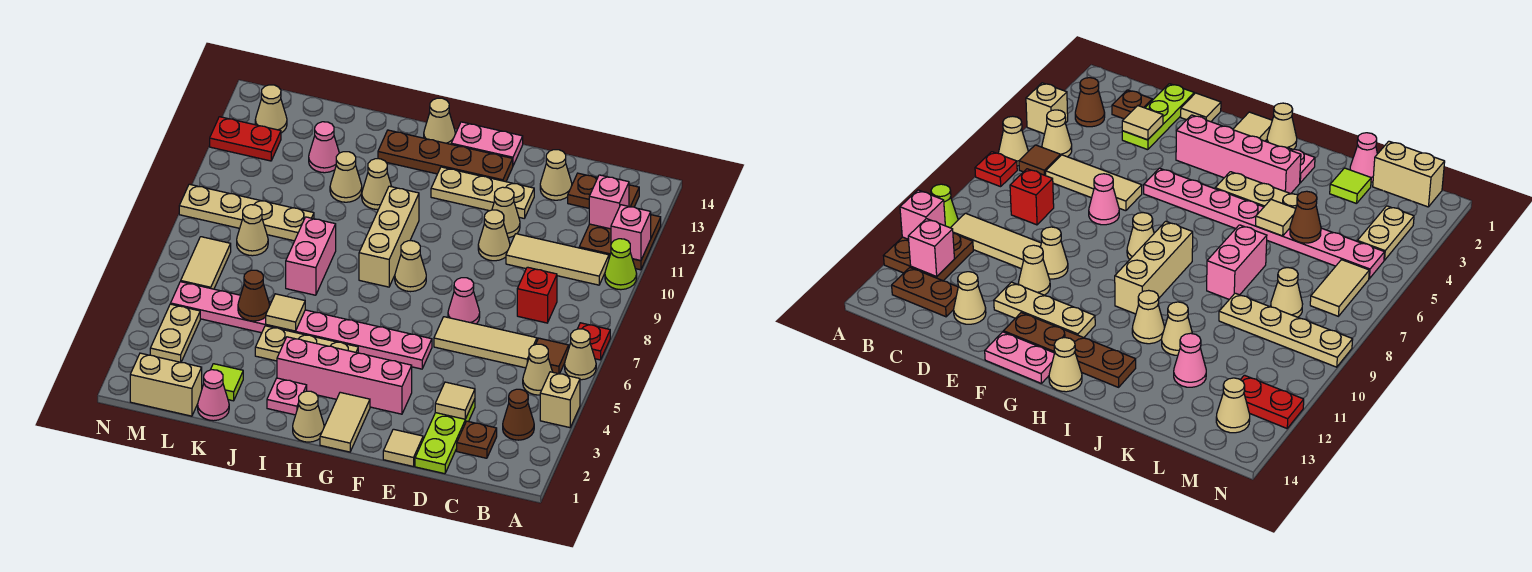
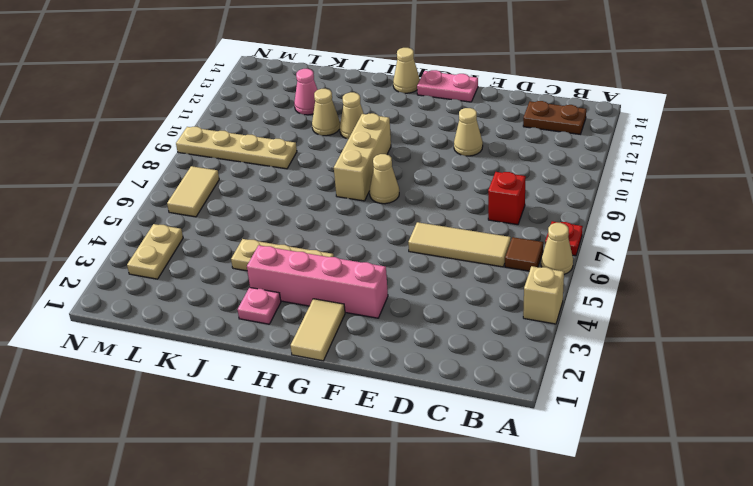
none -> lime cone A10 level 1
none -> brown plate A11:B12 level 1
none -> brown cone B3 level 1
none -> tan cone B5 level 1

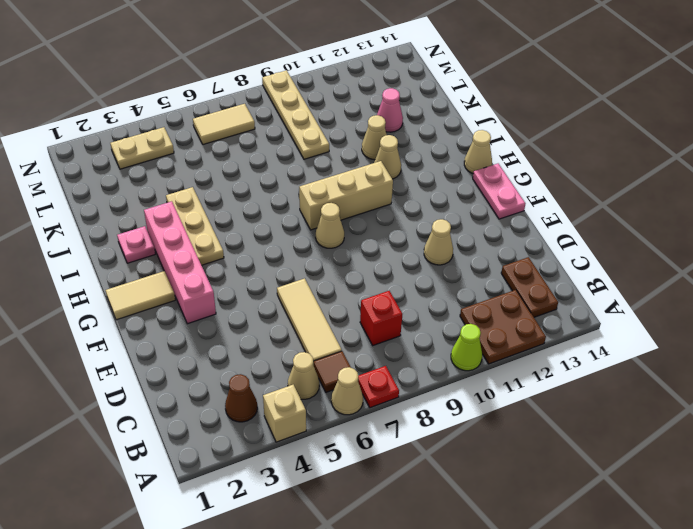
none -> tan tile B10:D10 level 1
none -> brown plate C2 level 1
none -> lime plate D1:D3 level 1
none -> tan cone D13 level 1

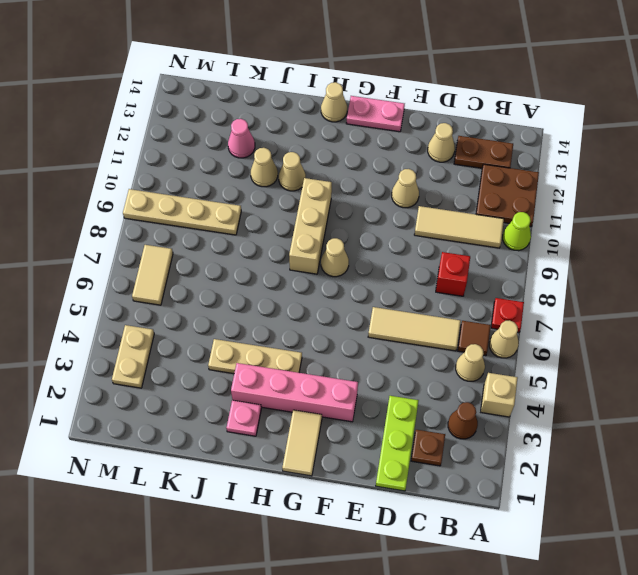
none -> tan tile E1 level 1
none -> pink cone E7 level 1
none -> tan cone E10 level 1
none -> tan plate E12:G12 level 1

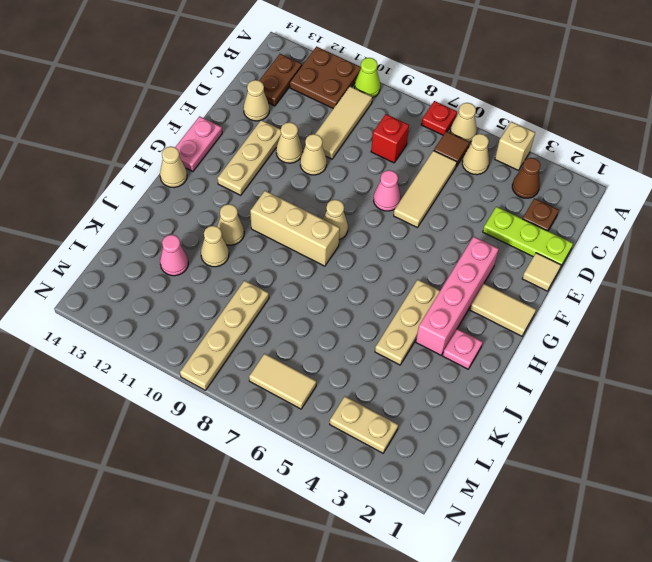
none -> pink plate F5:M5 level 1
none -> brown plate F13:I13 level 1
none -> tan cone H1 level 1
none -> pink brick J7:J8 level 1

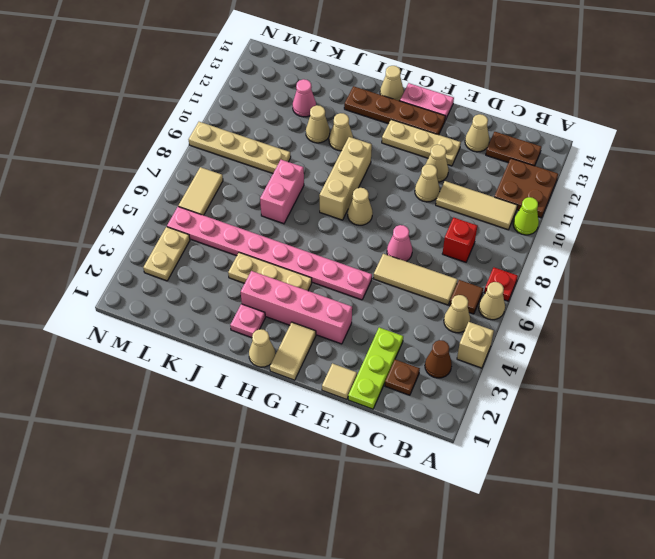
none -> pink cone K1 level 1
none -> lime tile K2 level 1
none -> tan brick L1:M1 level 1
none -> tan cone L8 level 1

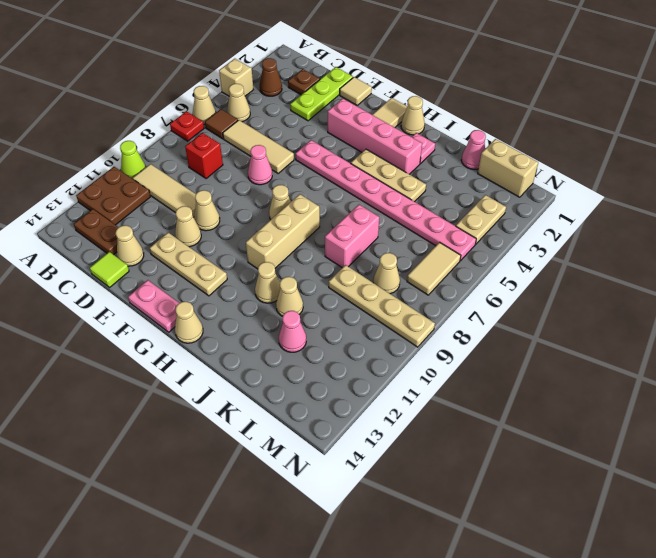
lime tile D14 level 1 -> lime tile K2 level 1
none -> brown plate F13:I13 level 1
none -> red plate M12:N12 level 1
none -> tan cone M13 level 1
none -> pink brick A11 level 2

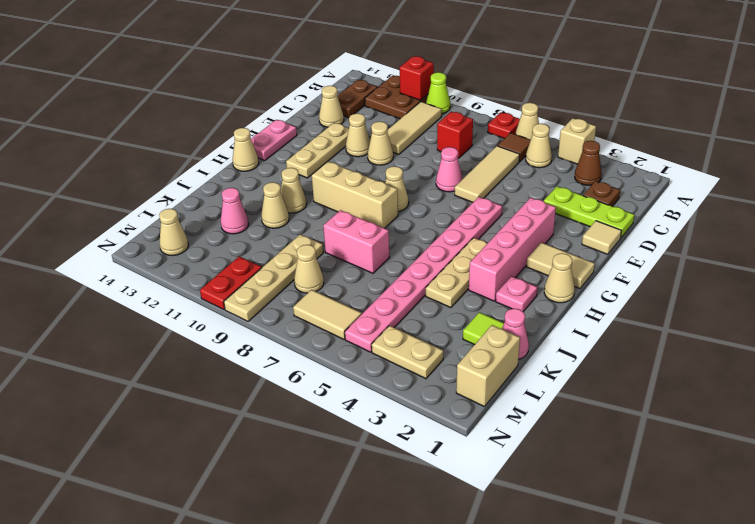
red brick A11 level 2 -> pink brick A11 level 2
red plate M10:N10 level 1 -> red plate M12:N12 level 1
none -> brown plate F13:I13 level 1
none -> pink brick B12 level 2
none -> tan tile D3 level 2
none -> tan tile J5 level 2

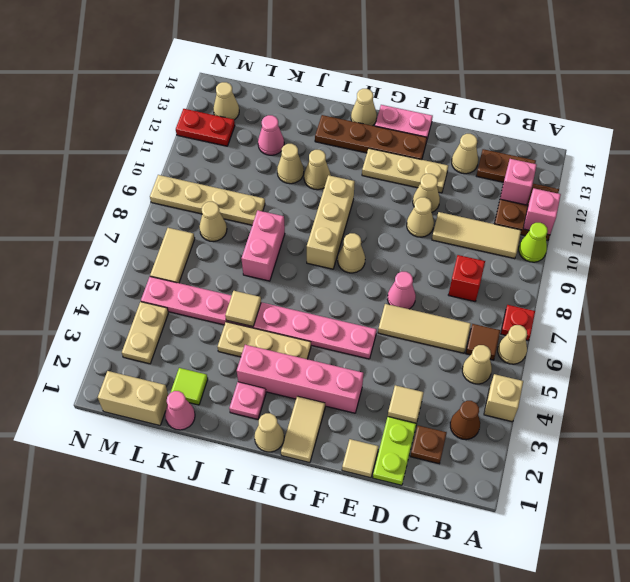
none -> brown cone K5 level 2

